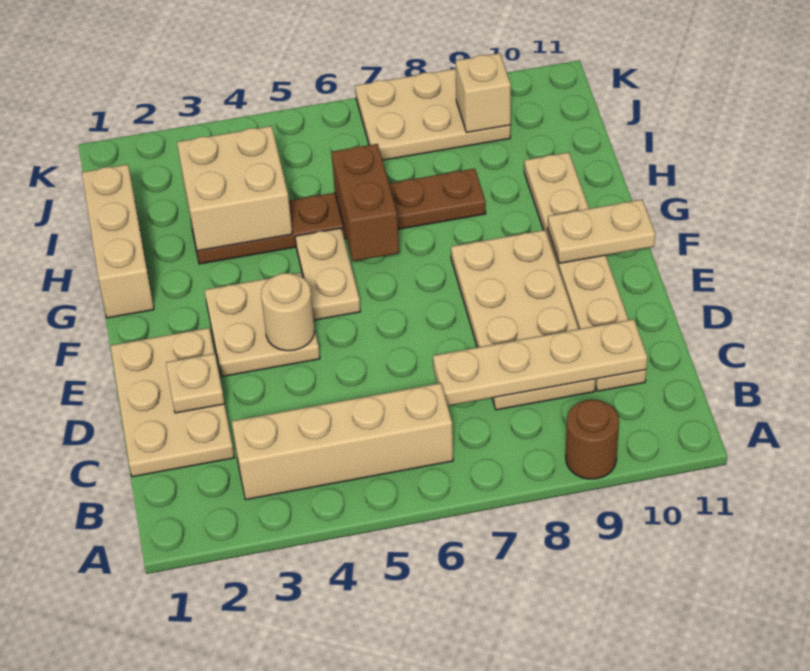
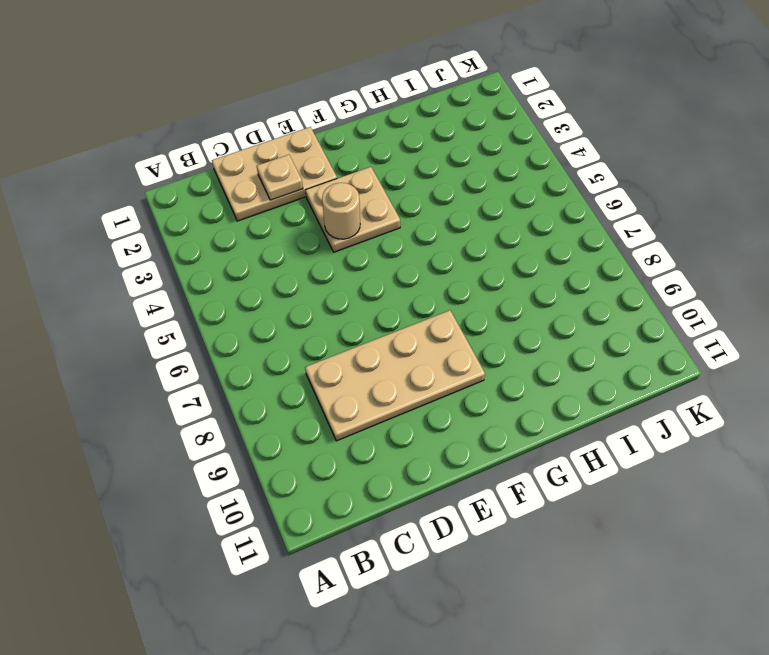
none -> brown round brick A9 level 1
none -> tan brick B3:B6 level 1
none -> tan plate C10:H10 level 1

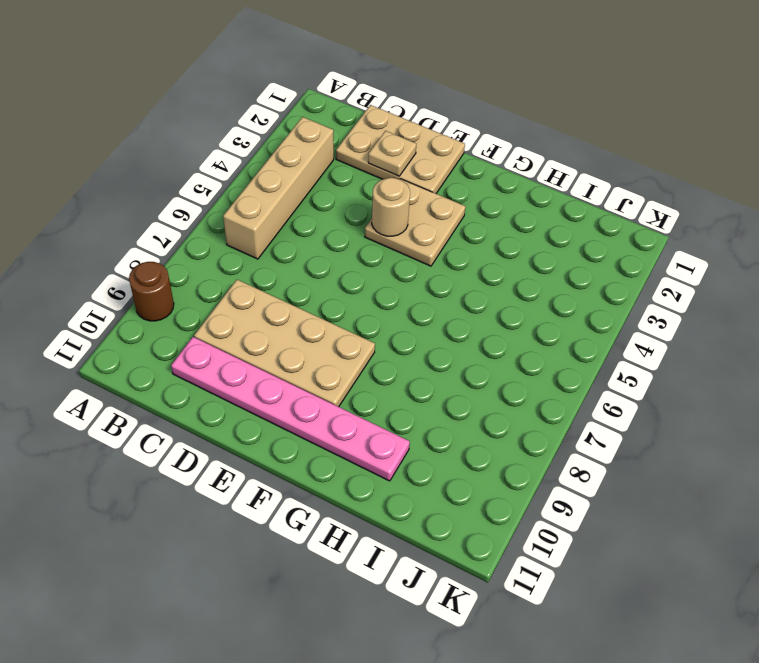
pink plate C10:H10 level 1 -> tan plate C10:H10 level 1
none -> tan plate F5:G5 level 1
none -> tan brick G1:I1 level 1
none -> brown plate H3:H8 level 1

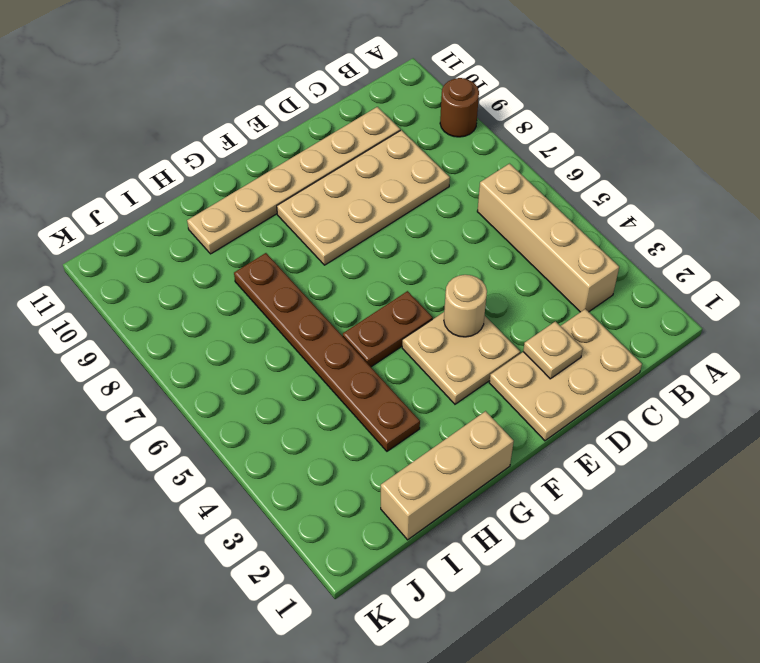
brown plate F5:G5 level 1 -> tan plate F5:G5 level 1
none -> tan plate J7:K9 level 1
none -> tan plate C7:C10 level 2
none -> tan plate F10:F11 level 2

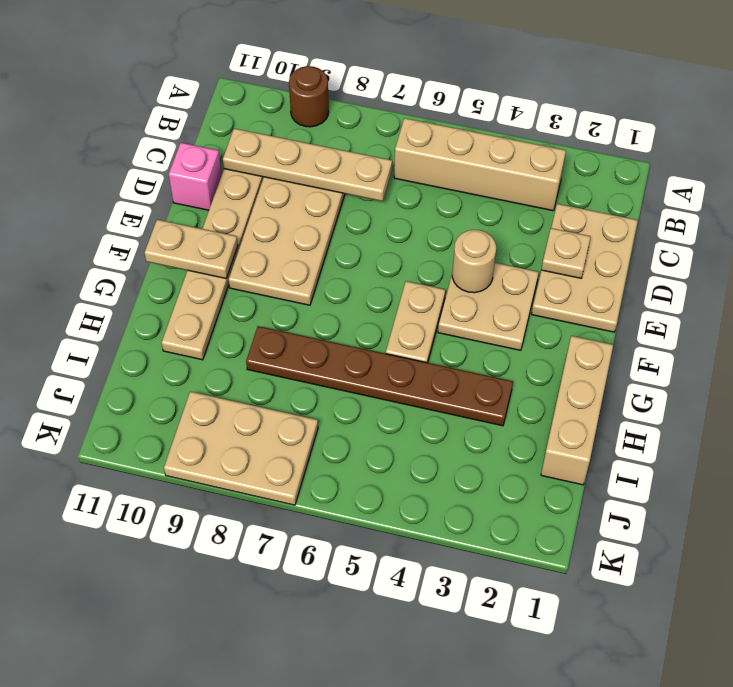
pink brick D11 level 1 -> none
none -> brown brick G6:H6 level 2
none -> tan brick H3:I4 level 2
none -> tan brick J9 level 2

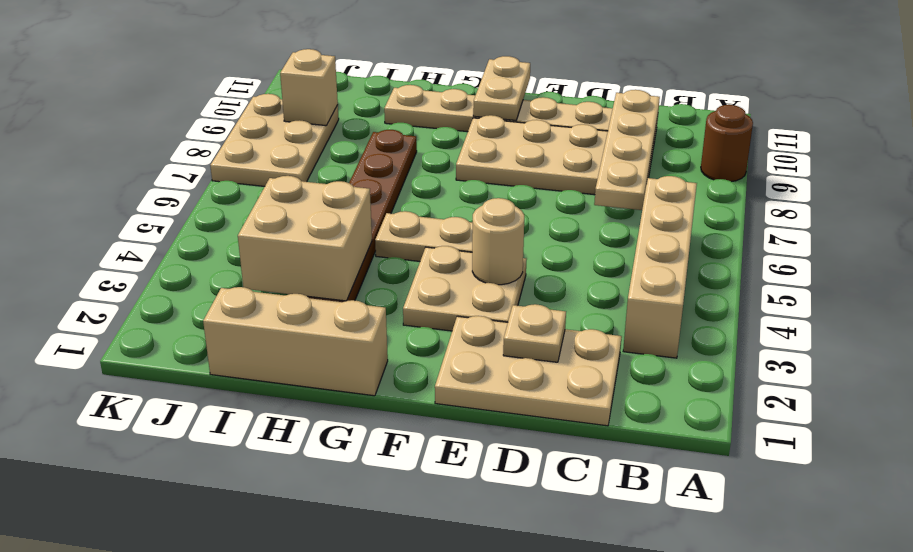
none -> brown brick G6:H6 level 2

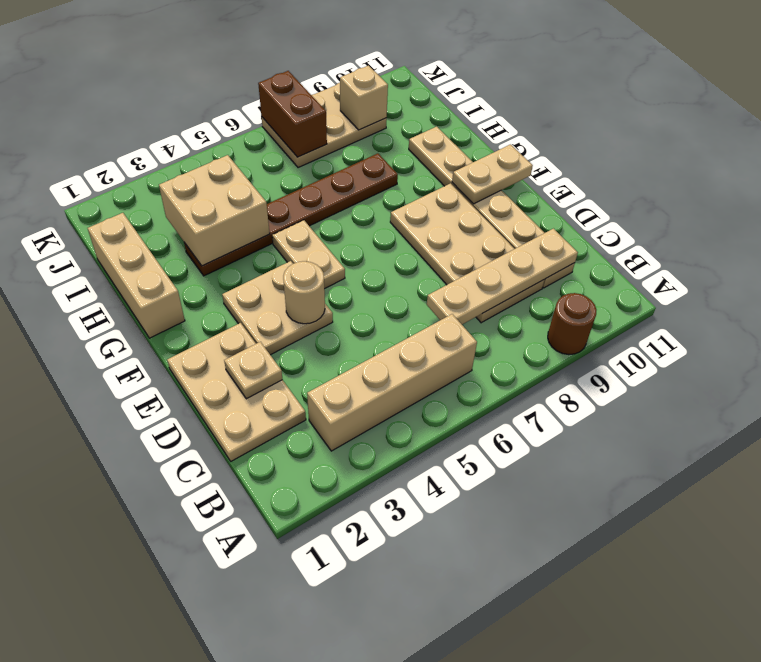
brown brick J7:K7 level 2 -> brown brick G6:H6 level 2

